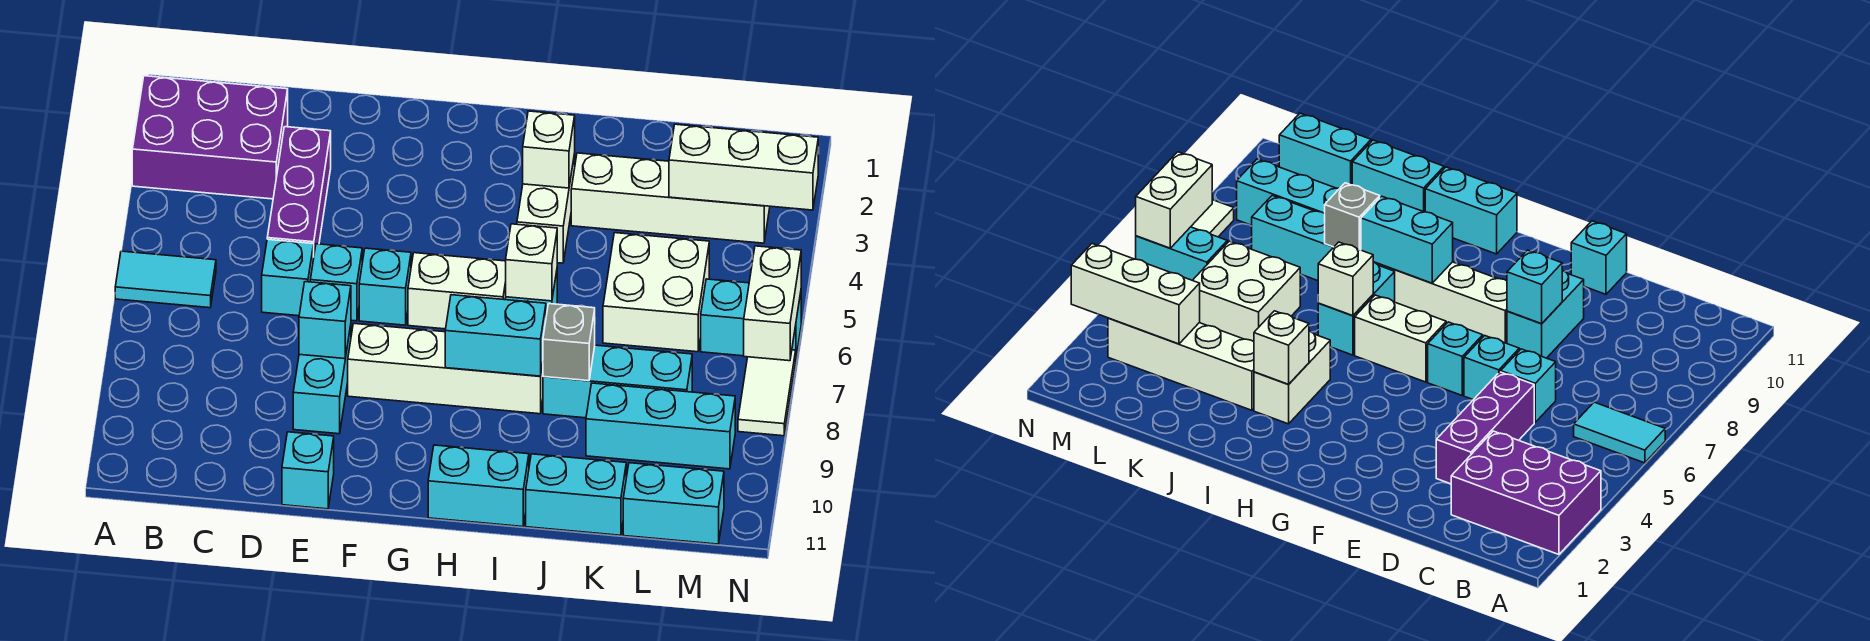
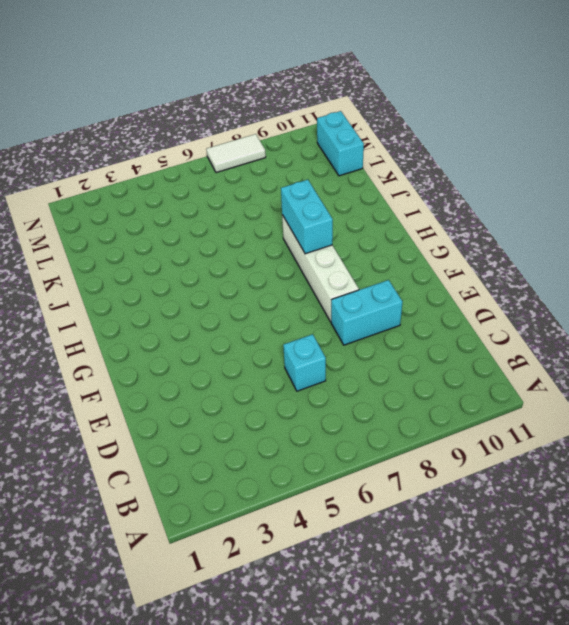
none -> purple brick A2:C3 level 1
none -> cyan tile A6:B6 level 1
none -> purple brick D3:D5 level 1

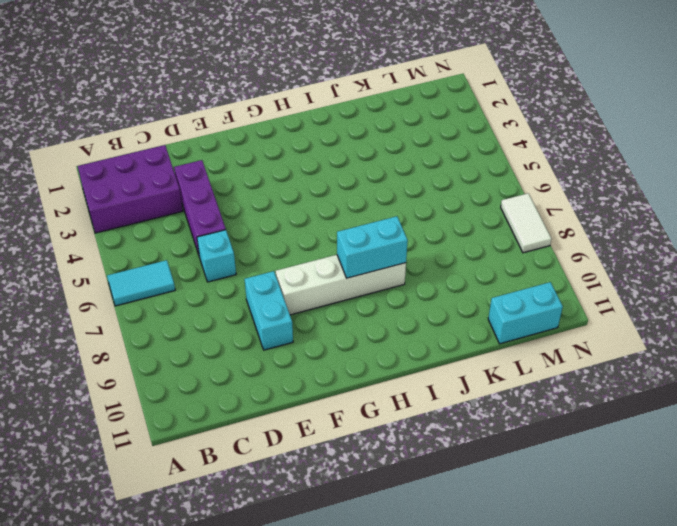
none -> cyan brick E6 level 1
none -> cyan brick E11 level 1
none -> cyan brick F6 level 1

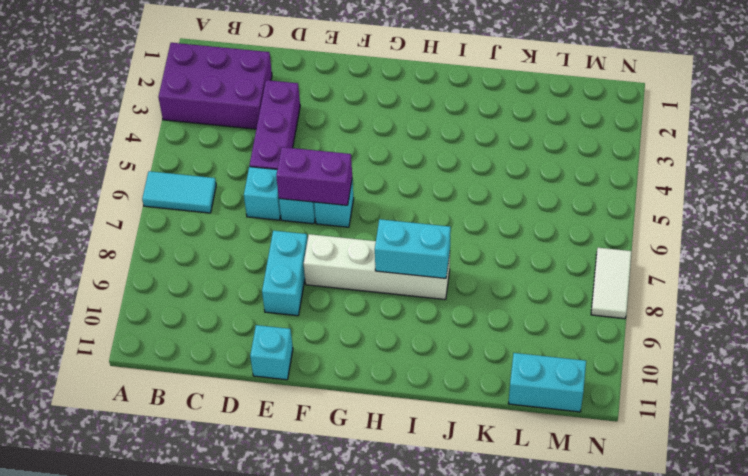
purple brick E6:F6 level 2 -> none
none -> white brick G6:H6 level 1
none -> cyan brick H11:I11 level 1
none -> white brick I3:I4 level 1

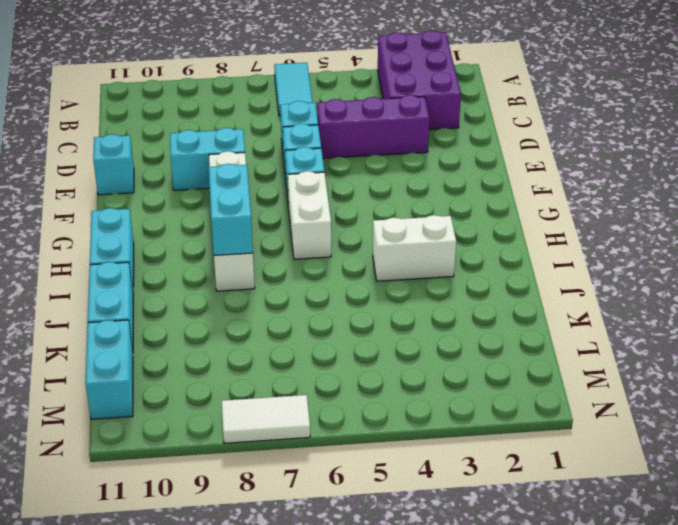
none -> cyan brick I6:I7 level 1
none -> white brick J3:M3 level 1
none -> cyan brick J8:L8 level 1

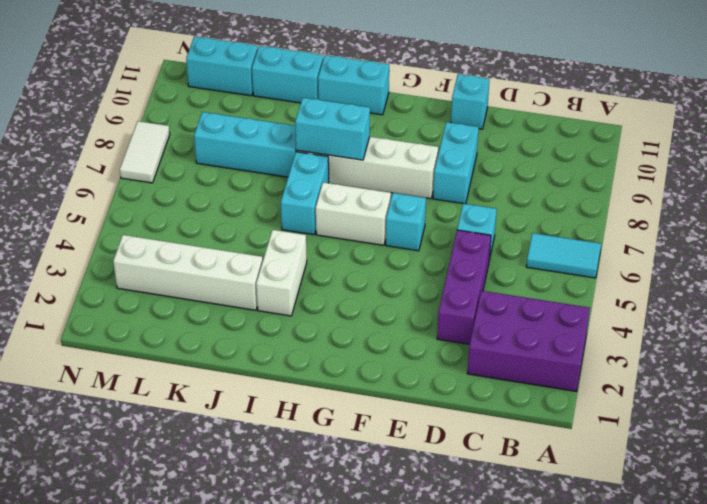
none -> cyan brick E6 level 1
none -> white brick K5:L6 level 1
none -> cyan brick K9:M9 level 1

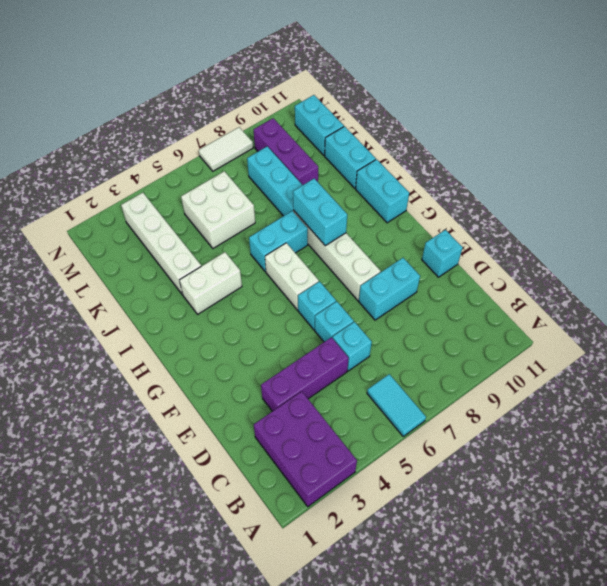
purple brick K9:M9 level 1 -> cyan brick K9:M9 level 1
none -> cyan brick M6:N6 level 1
none -> cyan brick E8 level 2
none -> white brick I3 level 2

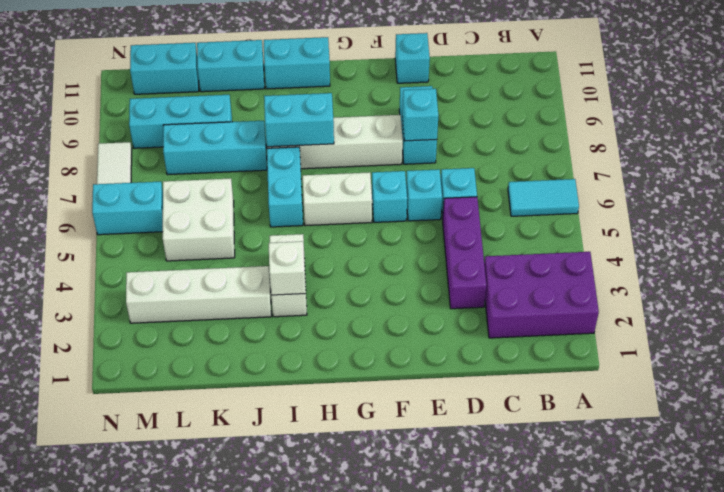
none -> white brick I6 level 2
none -> grey brick J8 level 2
none -> white brick L3:N3 level 2

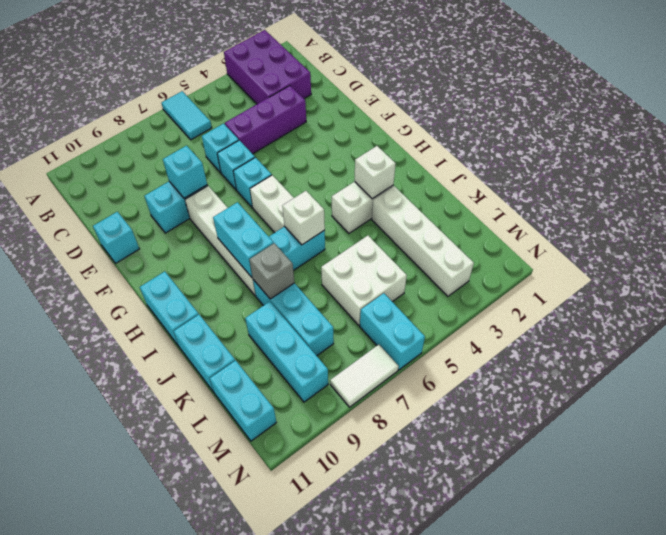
none -> white brick L3:N3 level 2
none -> white brick N6:N7 level 2

